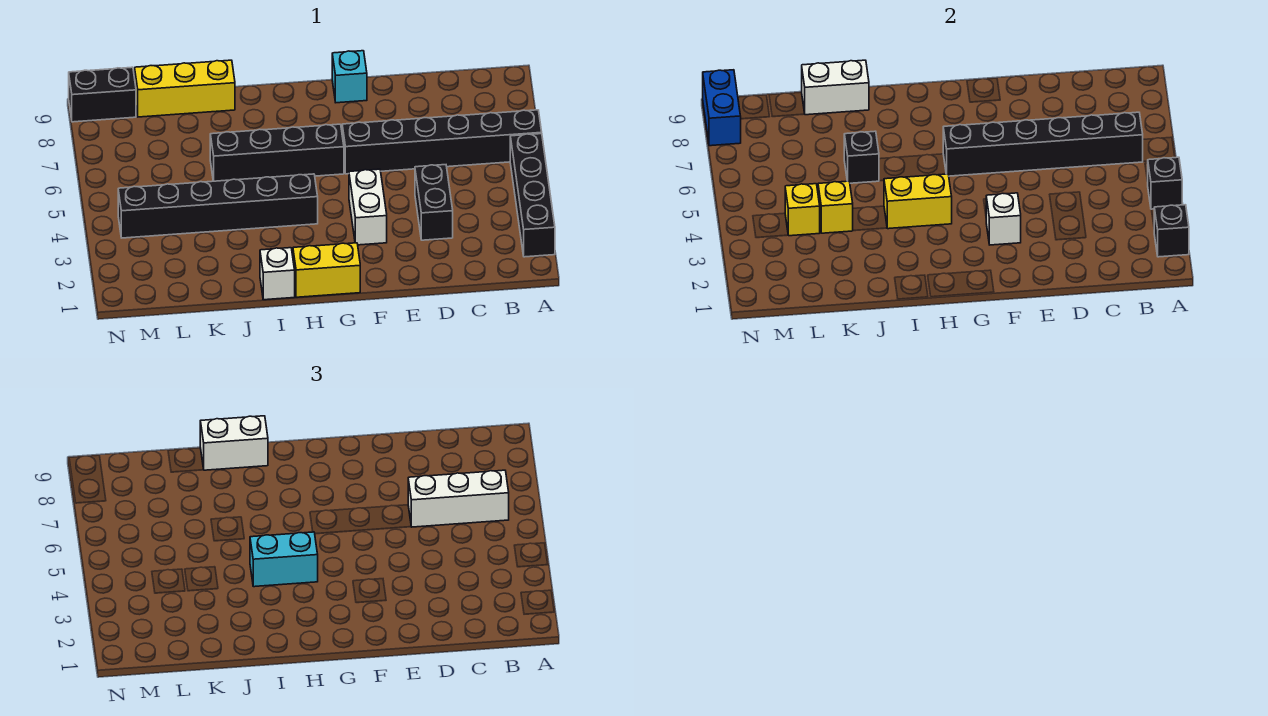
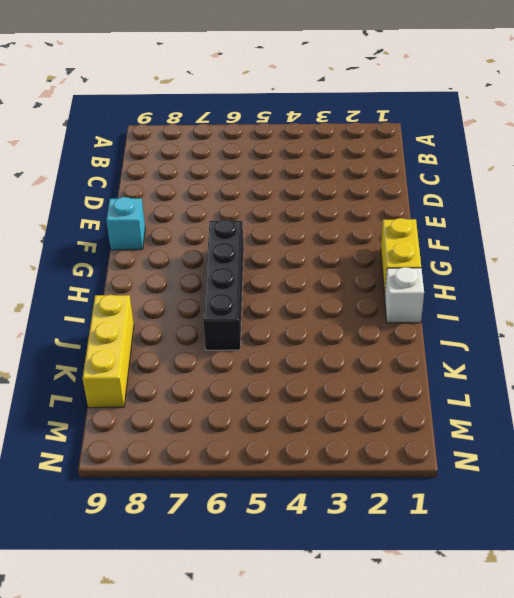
none -> black brick A2:A5 level 1
none -> black brick A6:F6 level 1
none -> black brick D3:D4 level 1

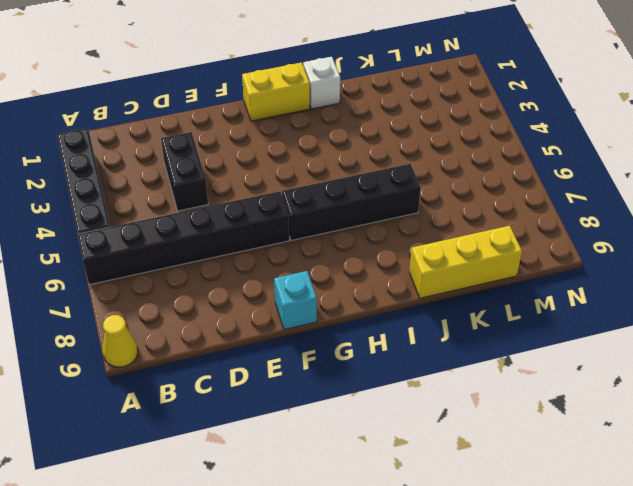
yellow cone A9 level 1 -> none
none -> white brick F3:F4 level 1
none -> black brick H4:M4 level 1
none -> black brick M9:N9 level 1

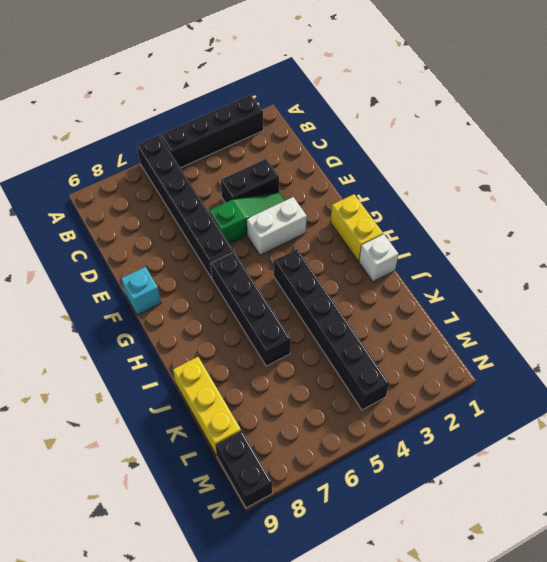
green slope E3:E5 level 1 top 5 -> none
none -> black brick A2 level 2
none -> black brick A4 level 2
none -> black brick B6:G6 level 2

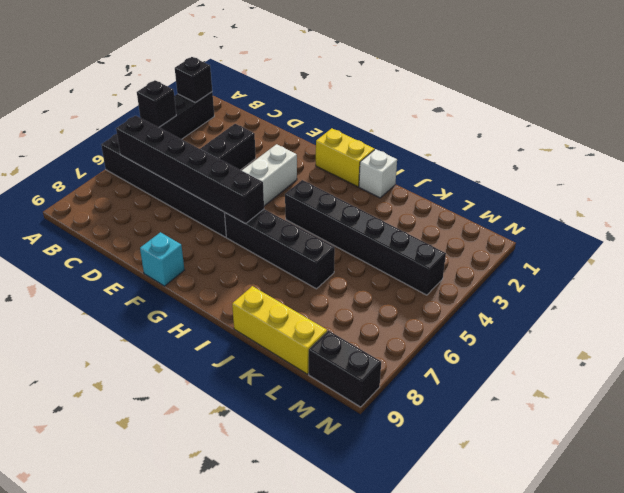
none -> white brick F3 level 2
none -> yellow brick H4:I4 level 2
none -> black brick J6 level 2

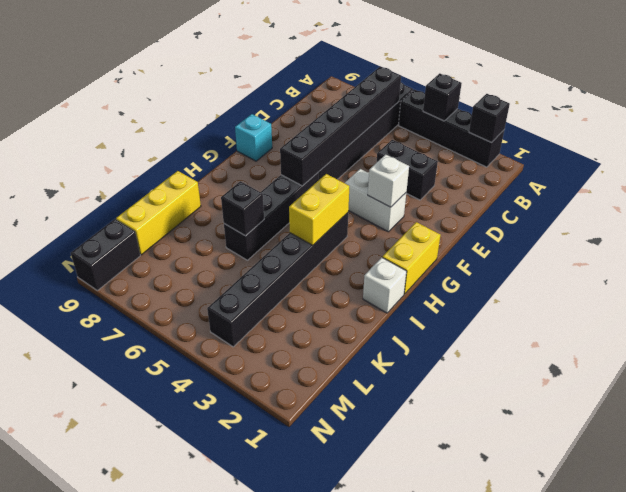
none -> white brick J9:K9 level 2
none -> yellow brick K4 level 2
none -> yellow brick L4 level 2

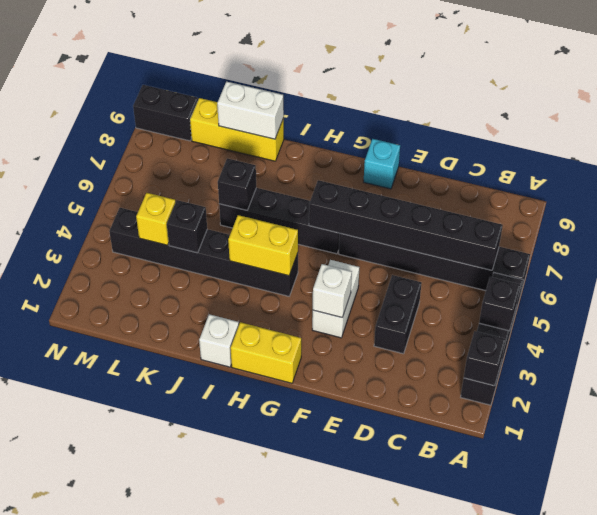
black brick K4 level 2 -> yellow brick K4 level 2
none -> blue brick N8:N9 level 2
none -> white brick B6:D6 level 3
none -> cyan brick H4:I4 level 3

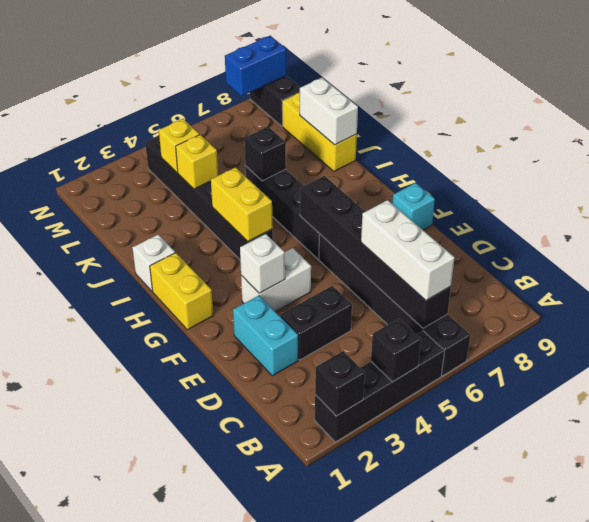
cyan brick D2:E2 level 1 -> cyan brick H4:I4 level 3
none -> white brick I9:J9 level 3

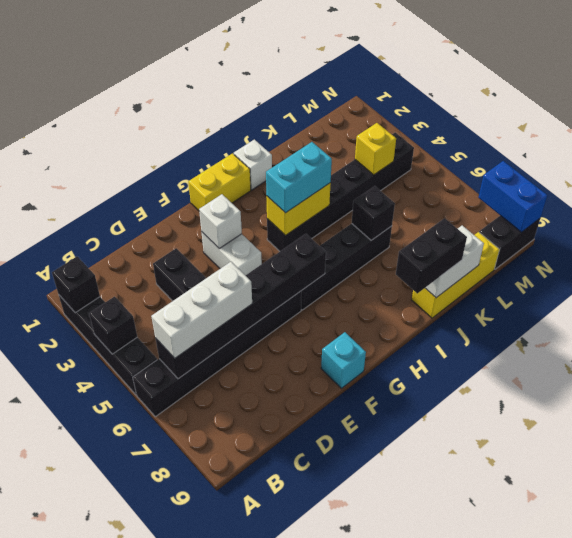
black brick I9:J9 level 3 -> white brick I9:J9 level 3
none -> yellow brick K4 level 2

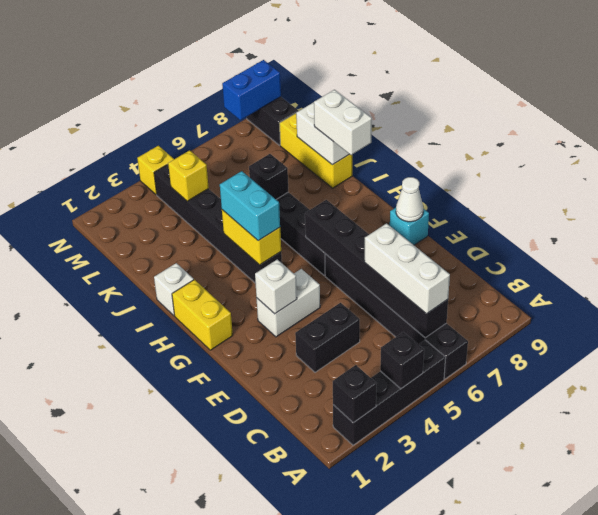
white cone F9 level 2 -> none
yellow brick N4 level 1 -> yellow brick K4 level 2

